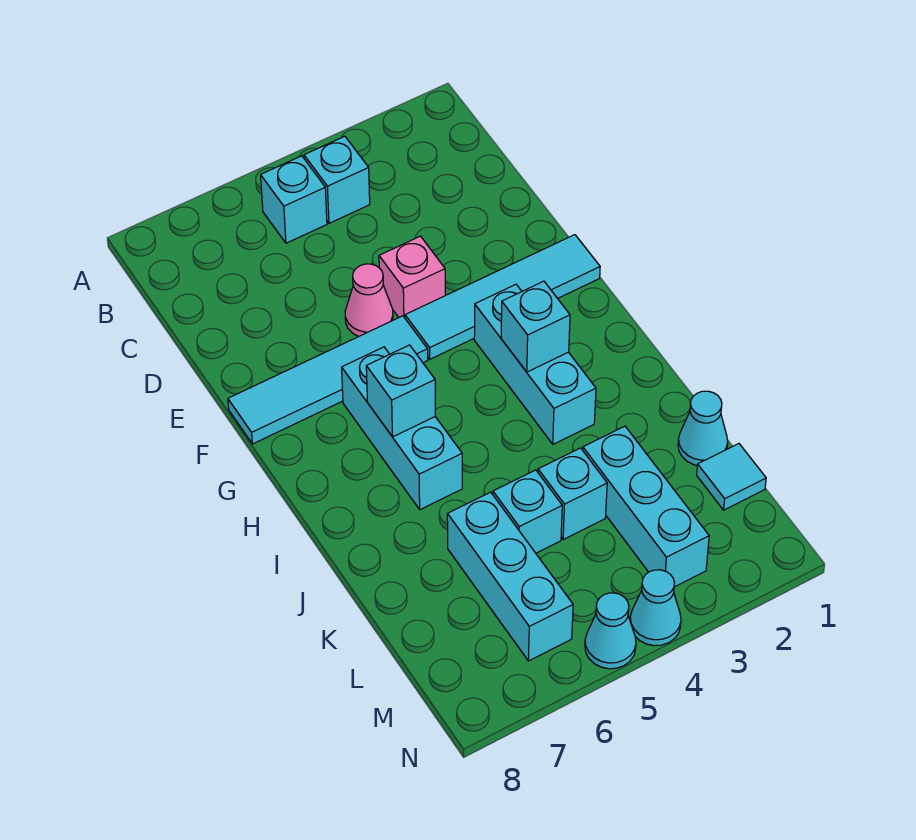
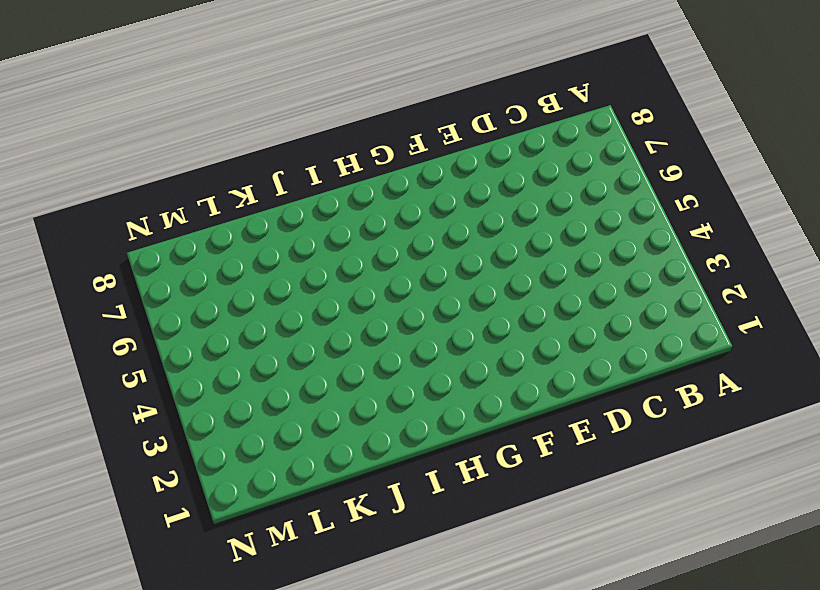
none -> cyan brick B4 level 1
none -> cyan brick B5 level 1
none -> pink brick E4 level 1

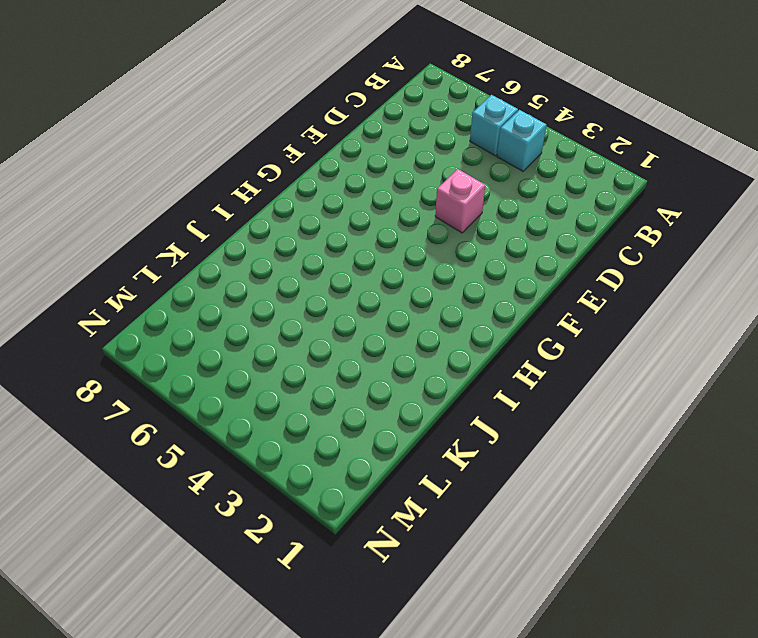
none -> pink cone E5 level 1
none -> cyan tile F1:F4 level 1
none -> cyan tile F5:F8 level 1

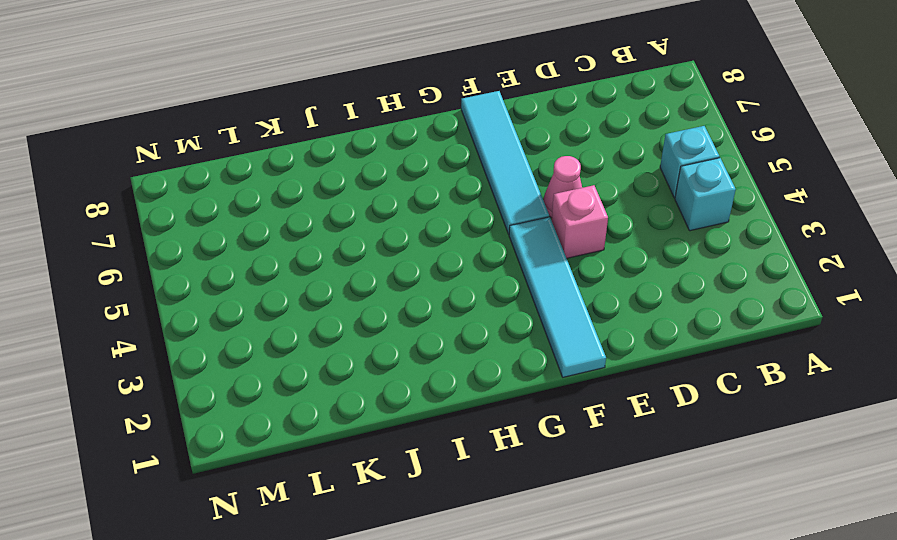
none -> cyan brick G3:I3 level 1
none -> cyan brick G6:I6 level 1
none -> cyan cone K1 level 1

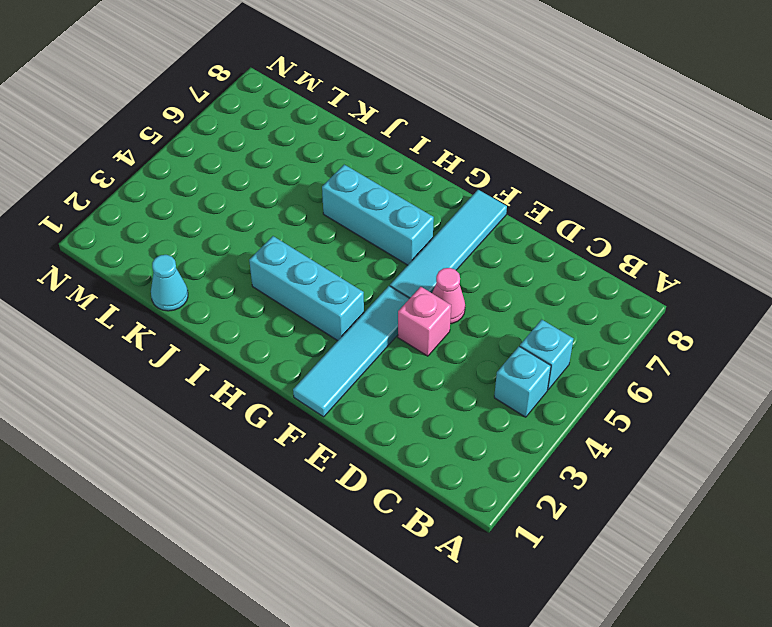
none -> cyan brick K3:M3 level 1
none -> cyan brick K4 level 1
none -> cyan brick K5 level 1

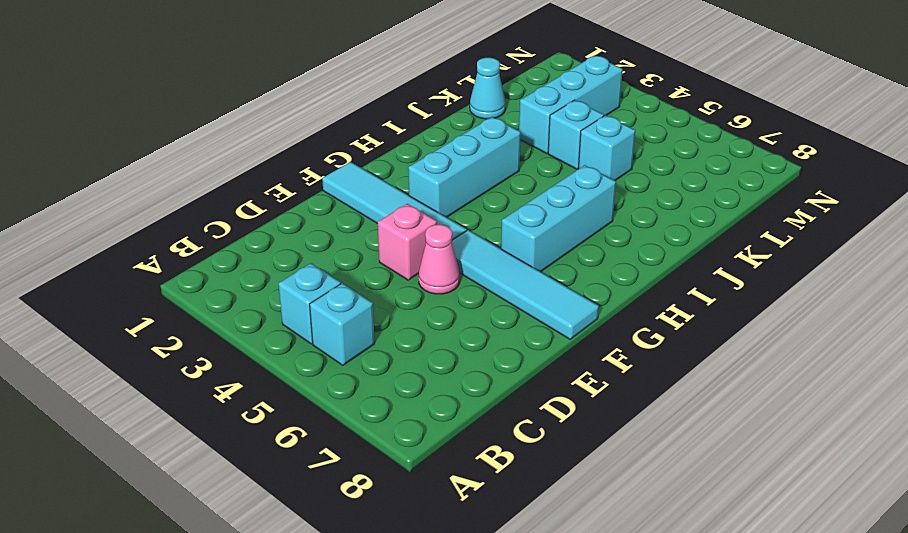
none -> cyan brick K6:M6 level 1
none -> cyan tile L1 level 1
none -> cyan cone N4 level 1

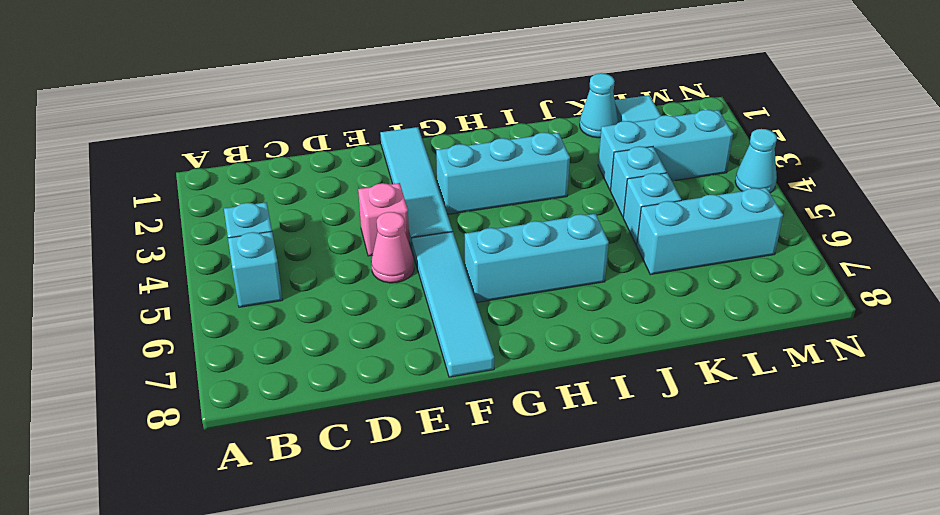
none -> cyan cone N5 level 1
none -> cyan brick H3 level 2
none -> cyan brick H6 level 2

